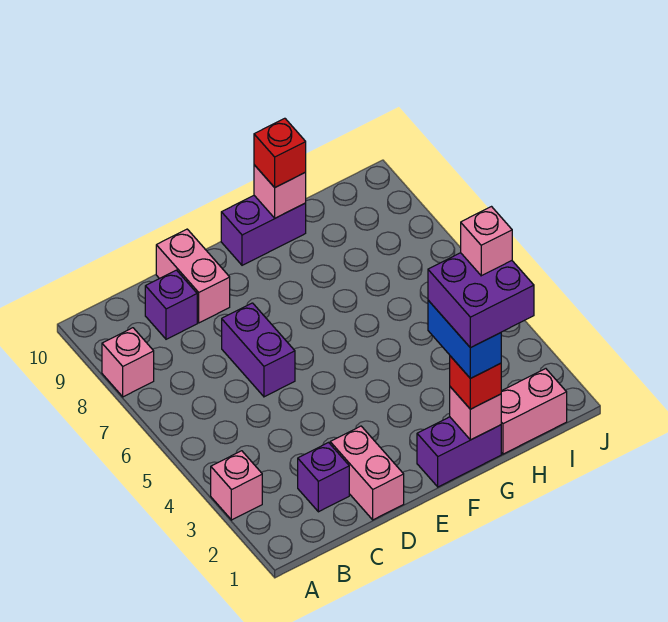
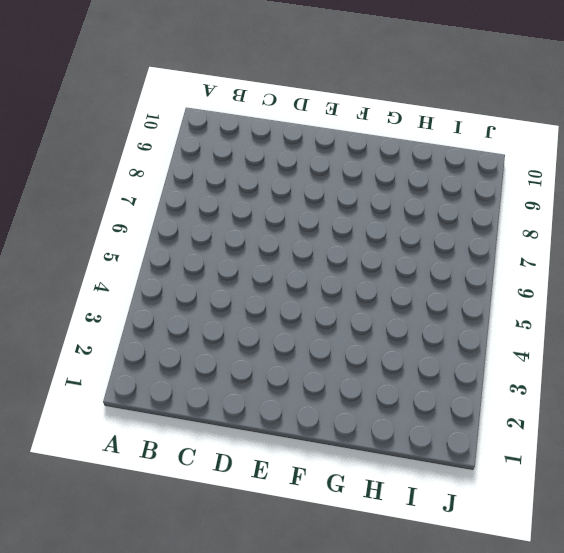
none -> pink brick A3 level 1
none -> pink brick A8 level 1
none -> purple brick C2 level 1

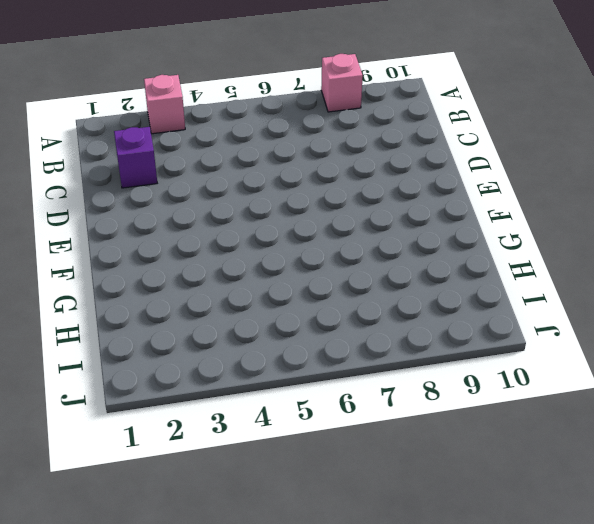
none -> purple brick C9 level 1
none -> pink brick D1:D2 level 1
none -> purple brick D6:D7 level 1

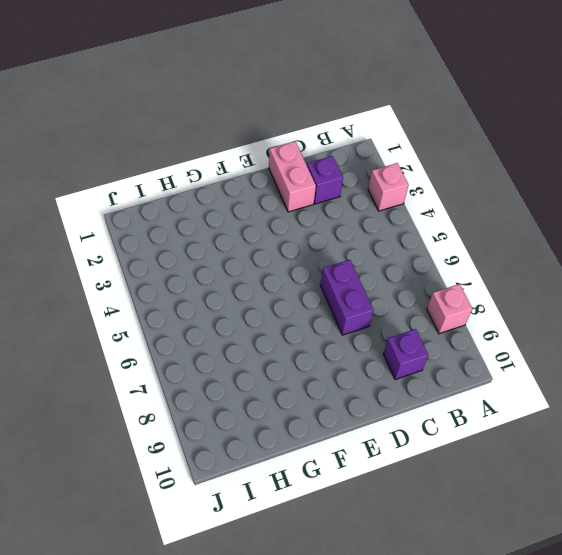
none -> pink brick D9:D10 level 1
none -> purple brick F1:G1 level 1
none -> purple brick F10:G10 level 1

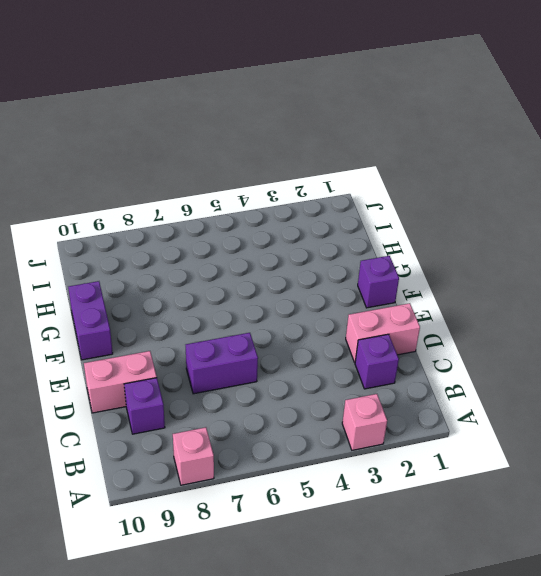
purple brick F1 level 1 -> purple brick F1:G1 level 1
none -> pink brick H1:I1 level 1
none -> pink brick G1 level 2
none -> pink brick G10 level 2

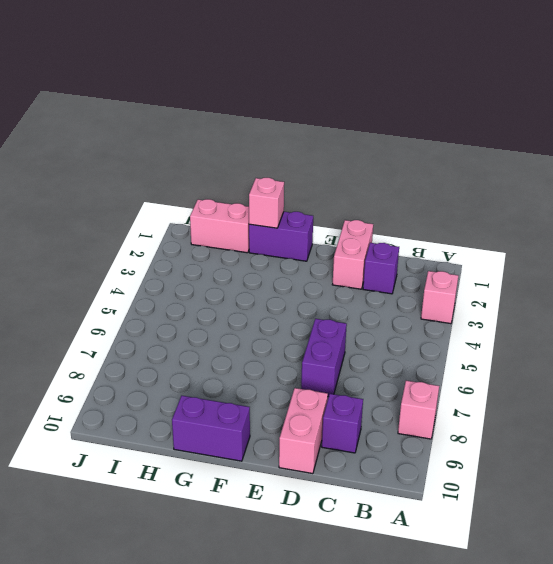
none -> pink brick G10 level 2
none -> red brick G1 level 3
none -> red brick G10 level 3

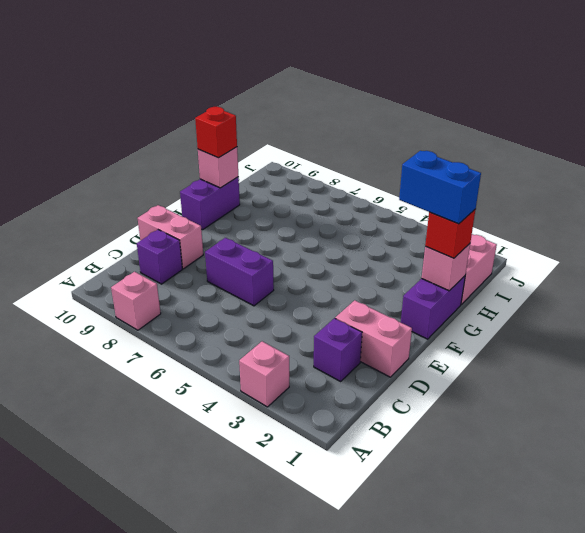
none -> purple brick G1:H2 level 5
none -> pink brick H2 level 6

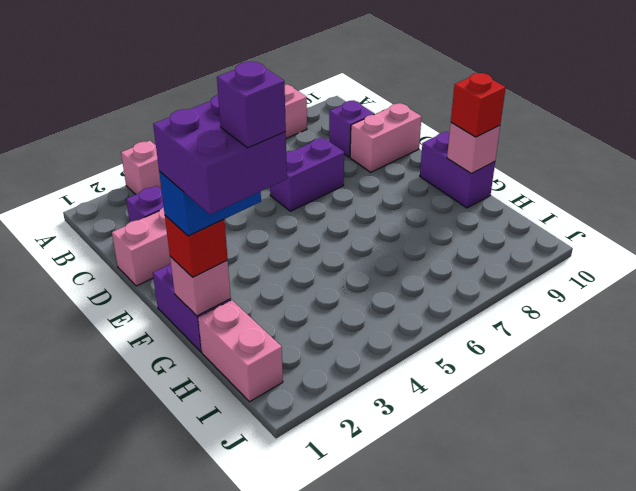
purple brick H2 level 6 -> pink brick H2 level 6

